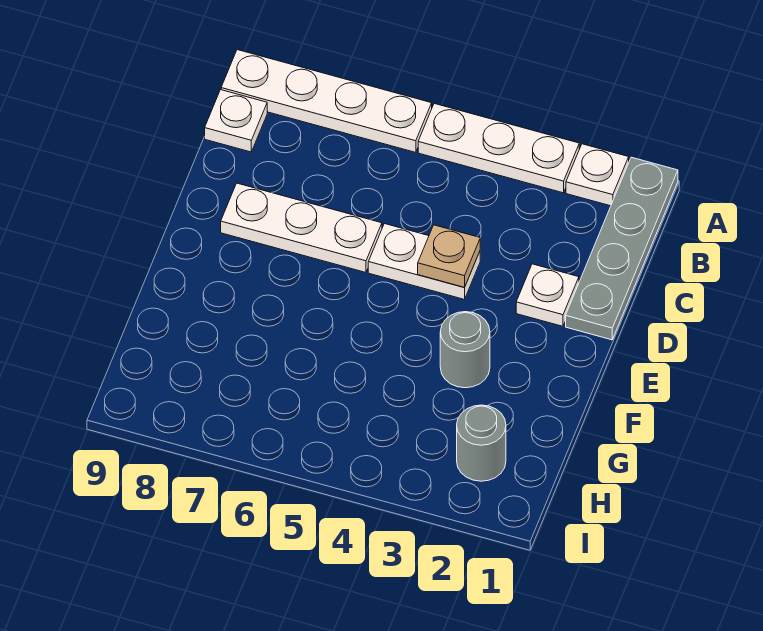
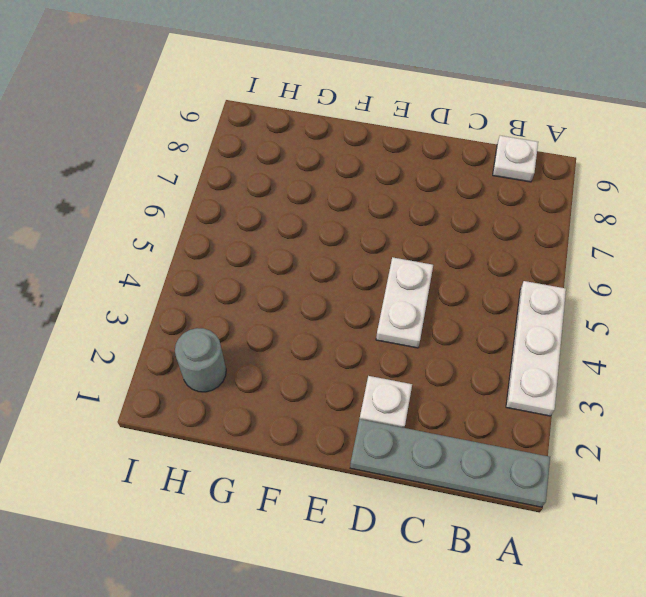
none -> white plate A2 level 1
none -> white plate A6:A9 level 1

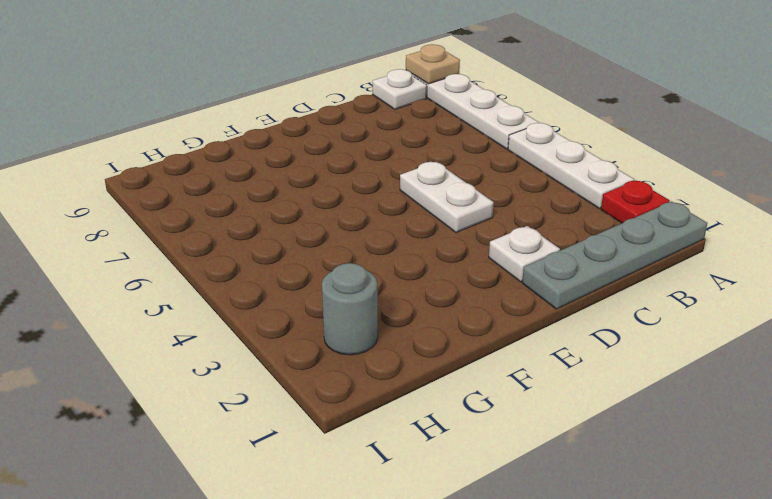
red plate A2 level 1 -> white plate A2 level 1
tan plate A9 level 2 -> tan plate D4 level 2
none -> white plate D6:D8 level 1
none -> grey round brick F3 level 1

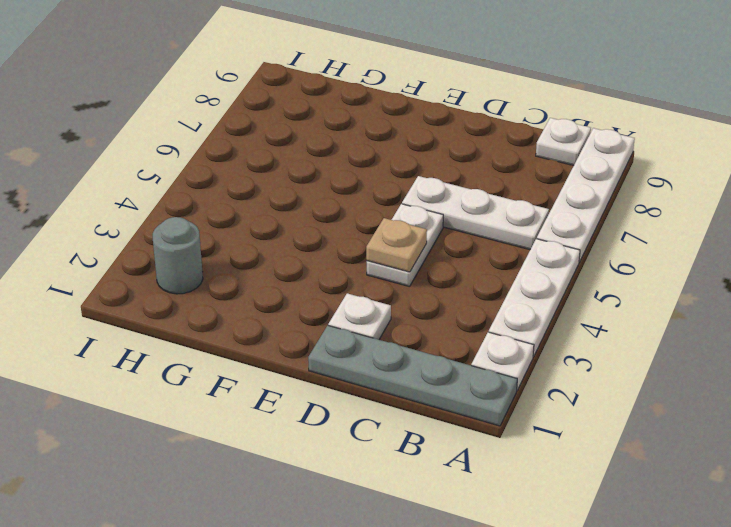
white plate B6:D6 level 1 -> white plate D6:D8 level 1
none -> grey round brick F3 level 1

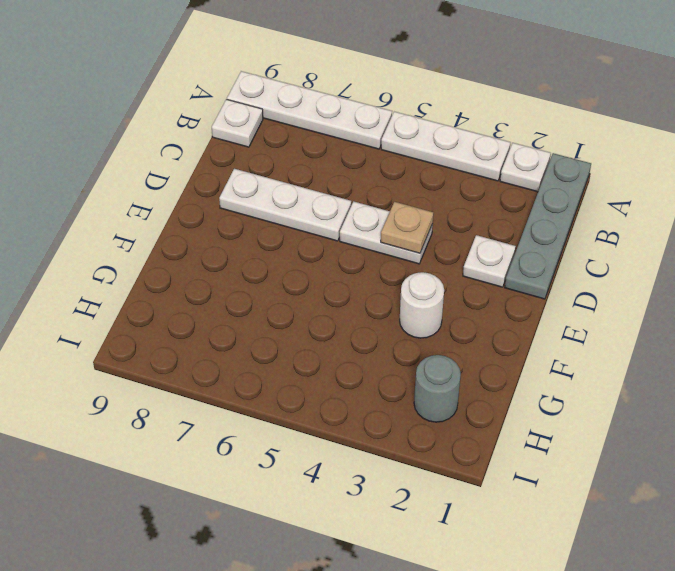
white round brick F3 level 1 -> grey round brick F3 level 1

